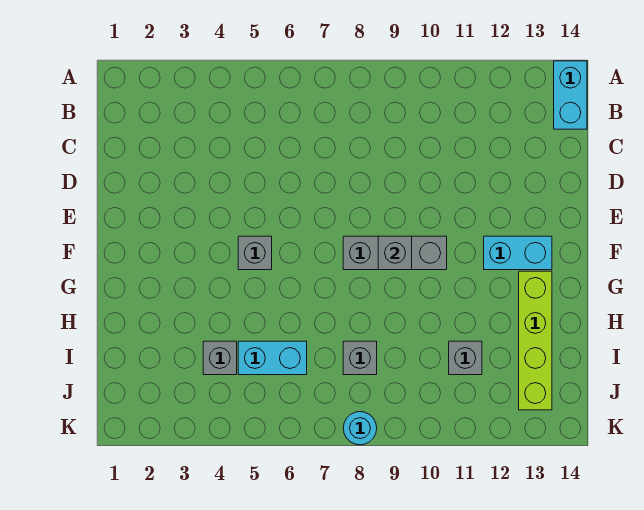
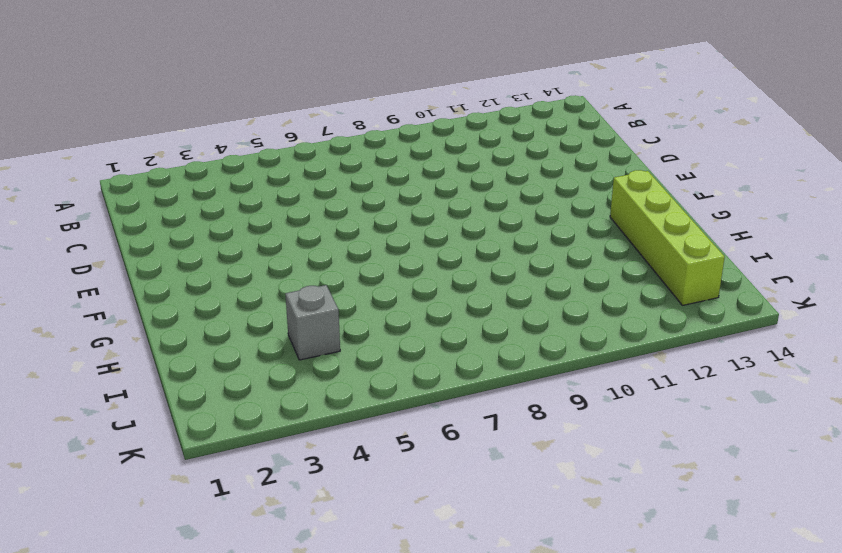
none -> cyan brick A14:B14 level 1
none -> grey brick F5 level 1

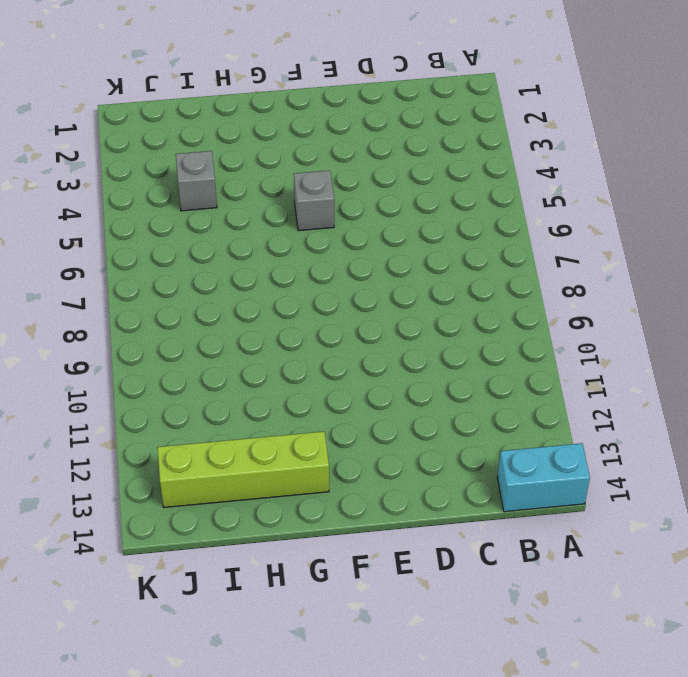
none -> grey brick F8:F10 level 1
none -> cyan brick F12:F13 level 1

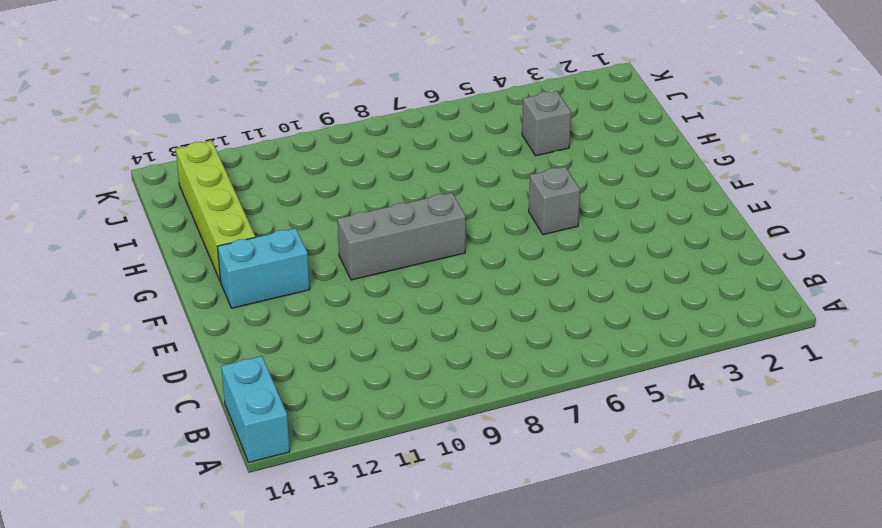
none -> cyan brick I5:I6 level 1
none -> grey brick I8 level 1

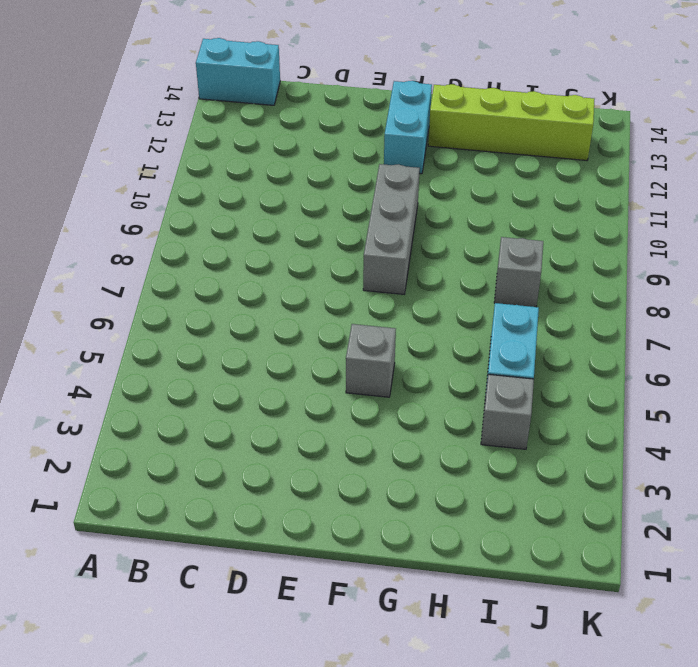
none -> grey brick I11 level 1
none -> cyan round brick K8 level 1

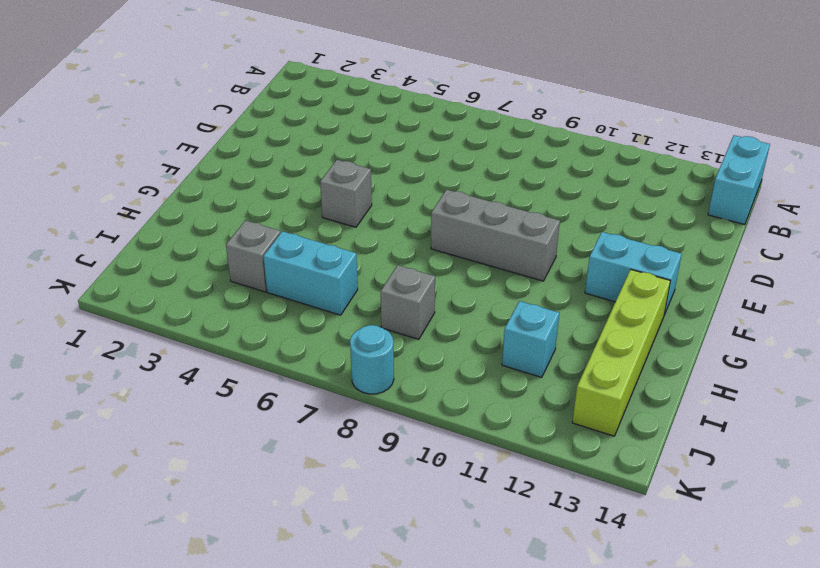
cyan brick I11 level 1 -> grey brick I11 level 1
none -> grey brick F9 level 2

